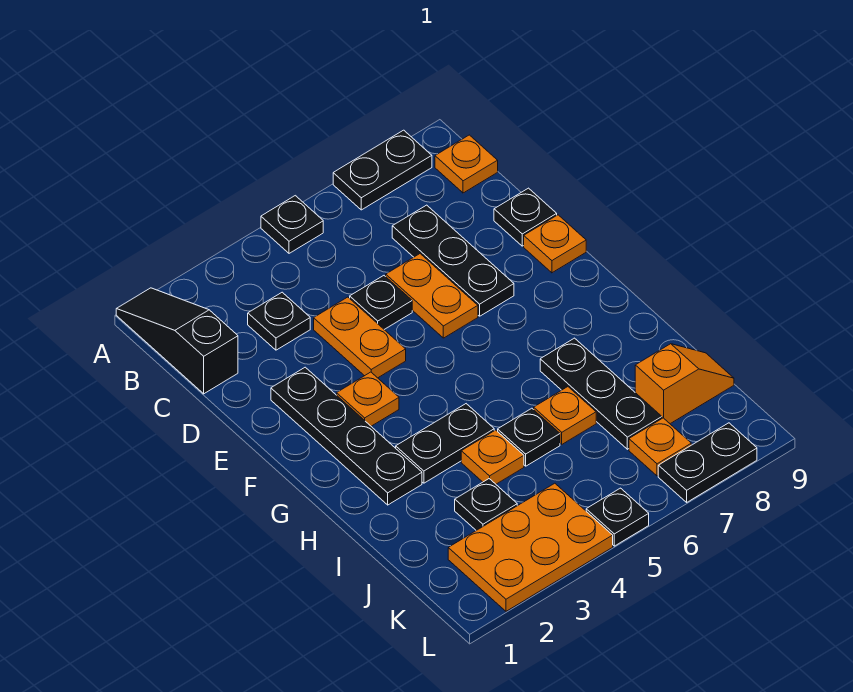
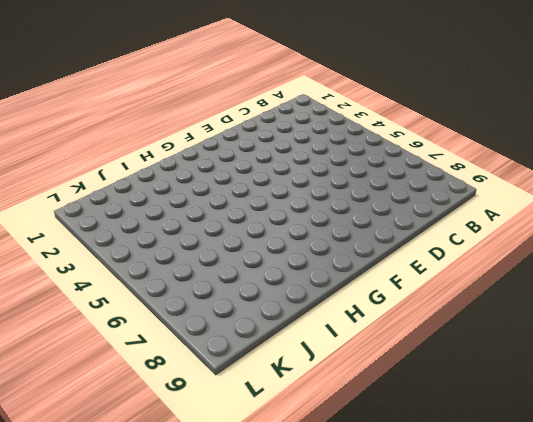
none -> black slope A1:C1 level 1 top C
none -> black plate A5 level 1
none -> black plate A7:A8 level 1

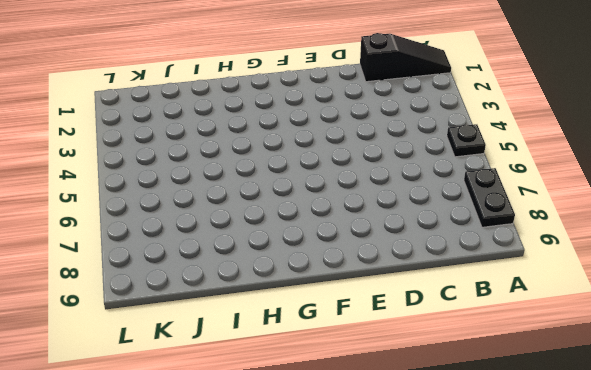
none -> orange plate B9 level 1
none -> black plate C3 level 1
none -> black plate C7:E7 level 1

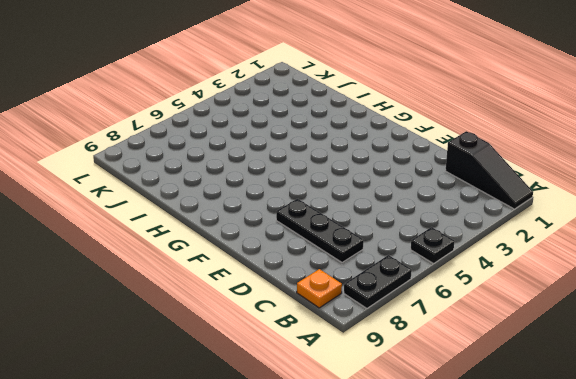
none -> black plate C3 level 1
none -> orange plate D4:E4 level 1
none -> black plate D5 level 1

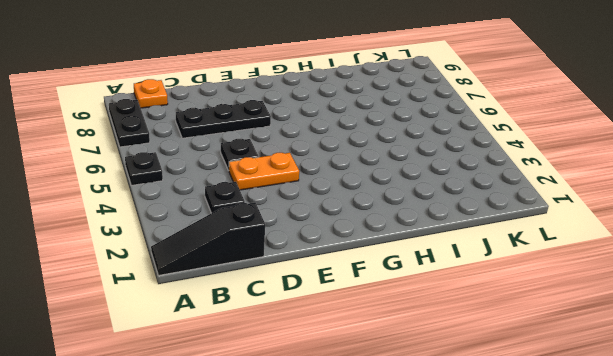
none -> orange plate D6:E6 level 1
none -> black plate D9 level 1
none -> black plate E2:H2 level 1

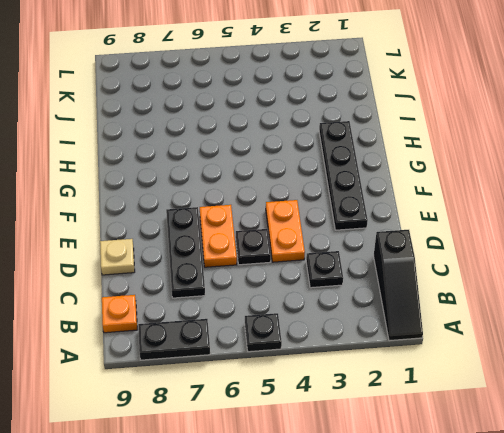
tan plate D9 level 1 -> black plate D9 level 1
none -> orange plate E9 level 1
none -> orange plate F3 level 1
none -> black plate H3:H4 level 1

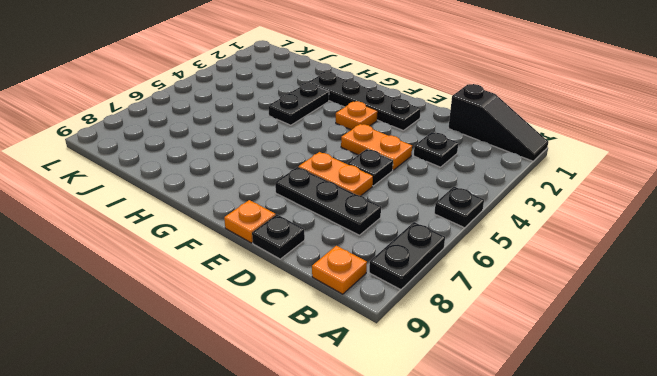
none -> black plate H7:J7 level 1
none -> orange plate I4 level 1
none -> black plate I5 level 1

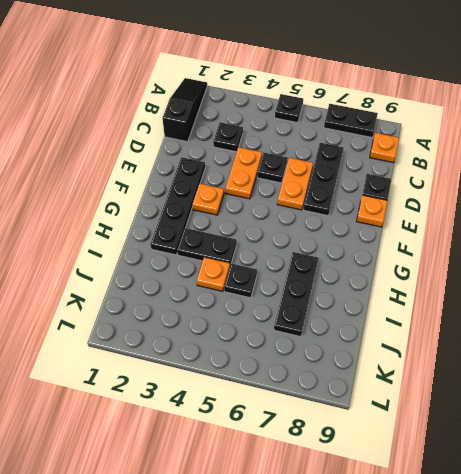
none -> orange plate I6 level 1
none -> black plate J3 level 1
none -> orange slope J8:J9 level 1 top 8

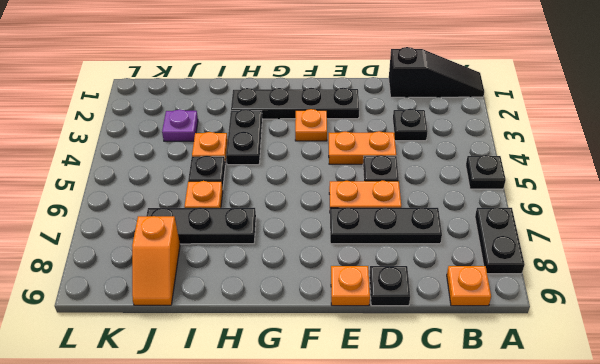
purple plate J3 level 1 -> black plate J3 level 1
none -> orange plate K2:L4 level 1
none -> orange plate K7 level 1
none -> black plate L5 level 1

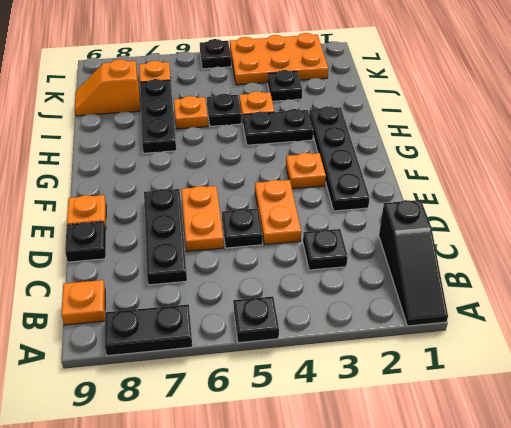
none -> black plate L7:L8 level 1

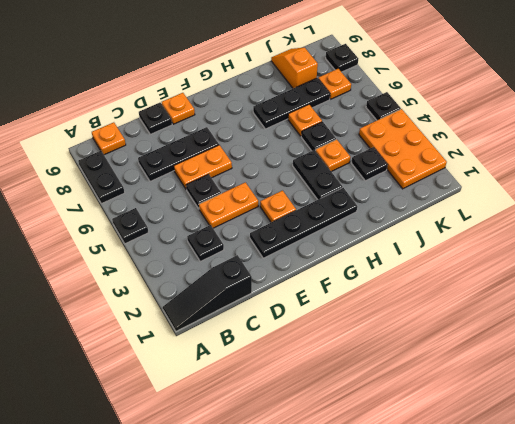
black plate L8 level 1 -> black plate L7:L8 level 1

